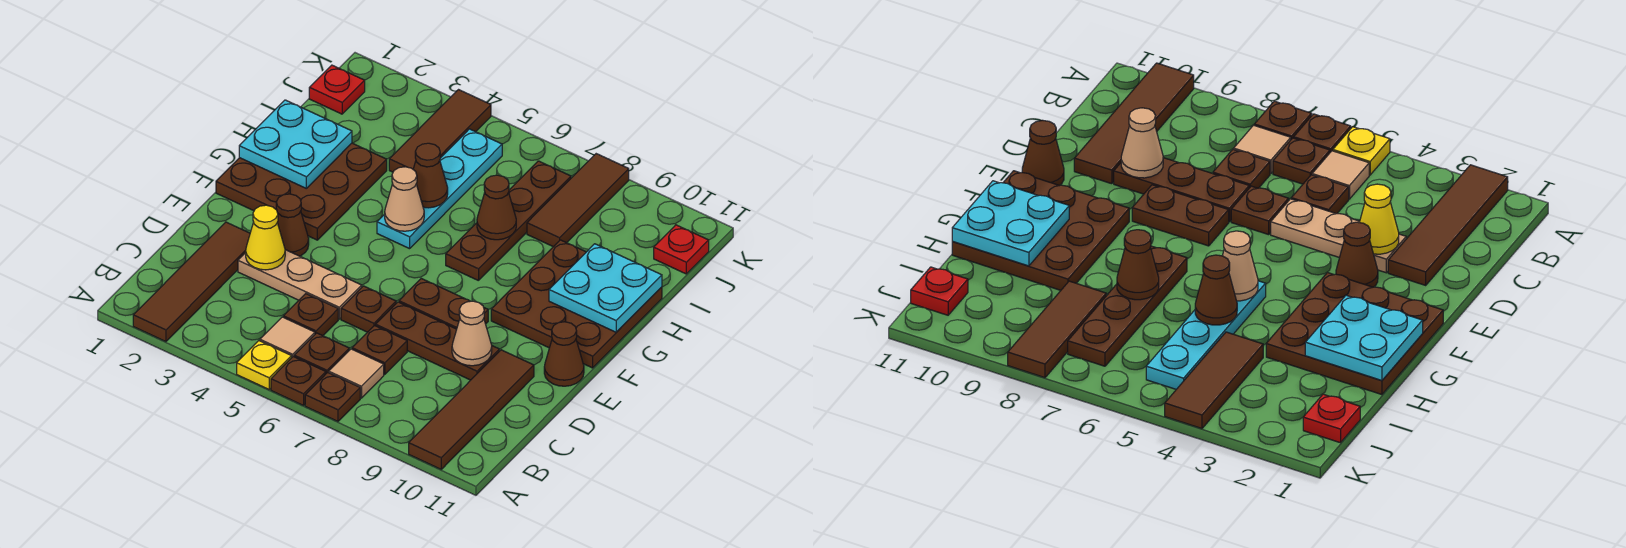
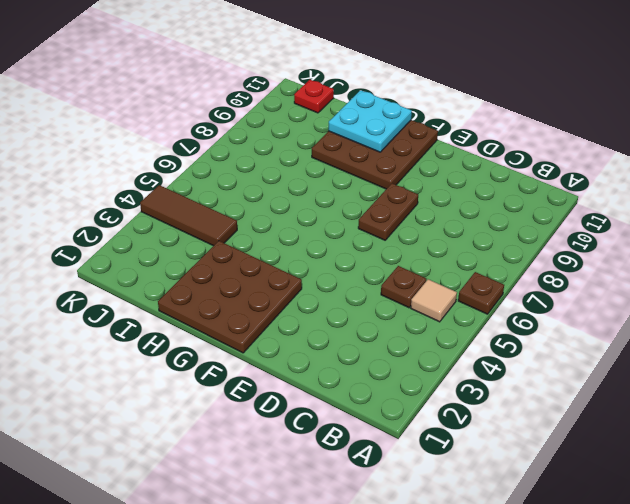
none -> brown tile A2:D2 level 1
none -> yellow plate A5 level 1
none -> brown plate A7 level 1
none -> brown tile A10:D10 level 1

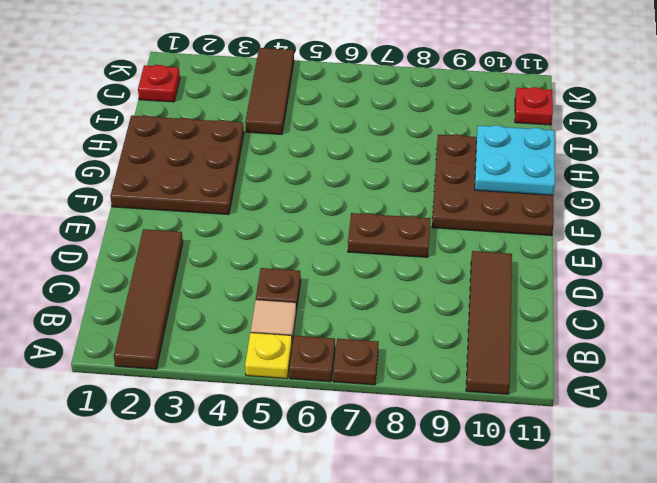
none -> brown plate B6 level 1
none -> tan tile B7 level 1
none -> brown plate C7 level 1
none -> tan plate D3:D5 level 1

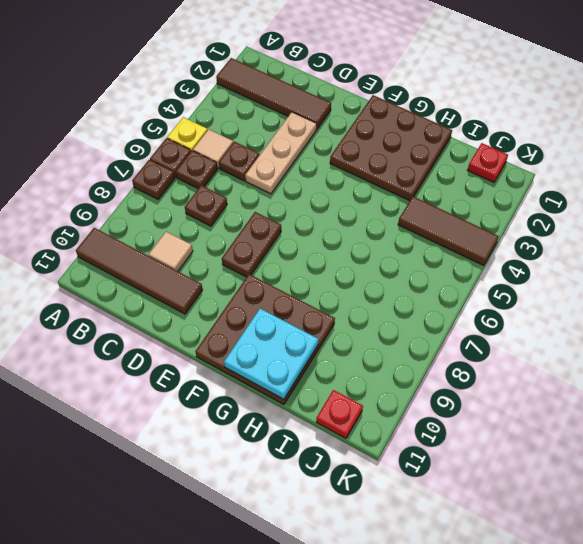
tan tile C9 level 1 -> tan tile B7 level 1
none -> brown plate D6 level 1
none -> brown plate D7:D9 level 1
none -> brown cone E3 level 1
none -> brown cone E11 level 1

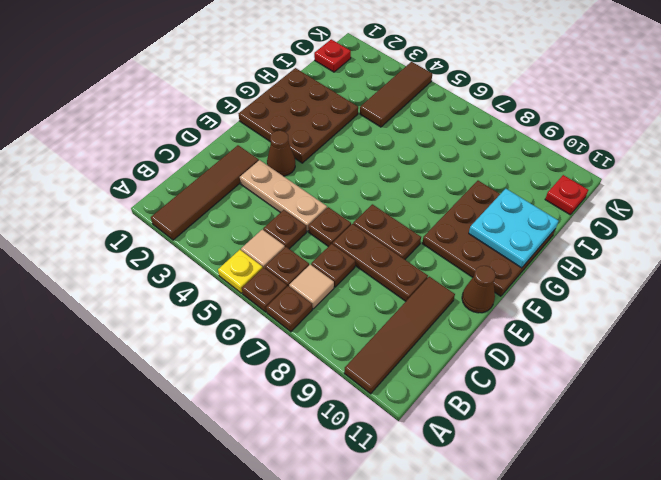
none -> cyan plate G5:J5 level 1
none -> brown plate G7:J7 level 1
none -> brown tile I8:K8 level 1
none -> yellow cone D3 level 2

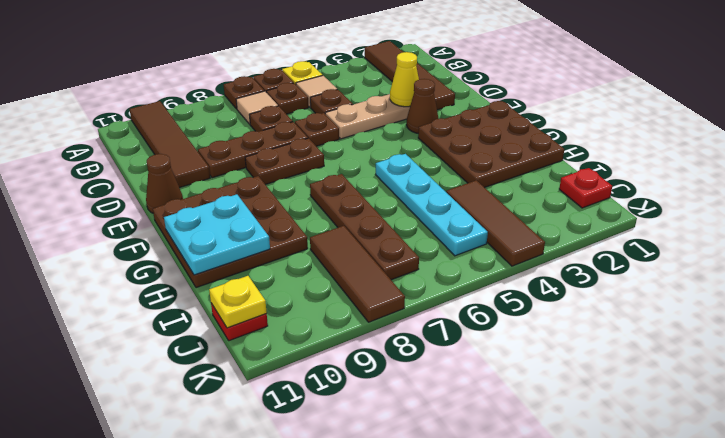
yellow plate J11 level 2 -> none
none -> tan cone D9 level 2
none -> cyan plate G1:H2 level 2
none -> tan cone G5 level 2
none -> brown cone H5 level 2

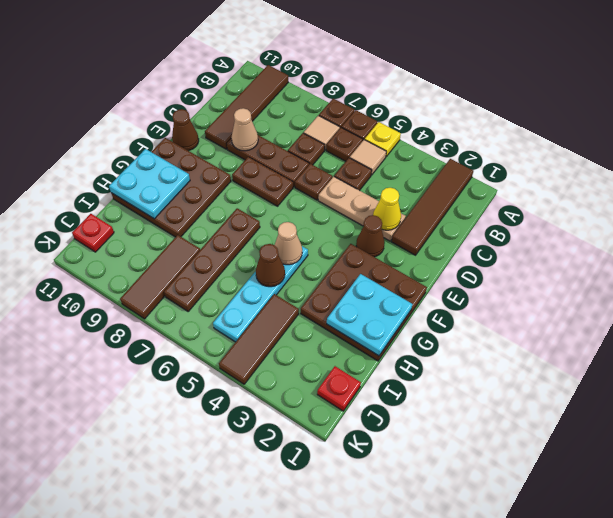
none -> brown cone H7 level 2

